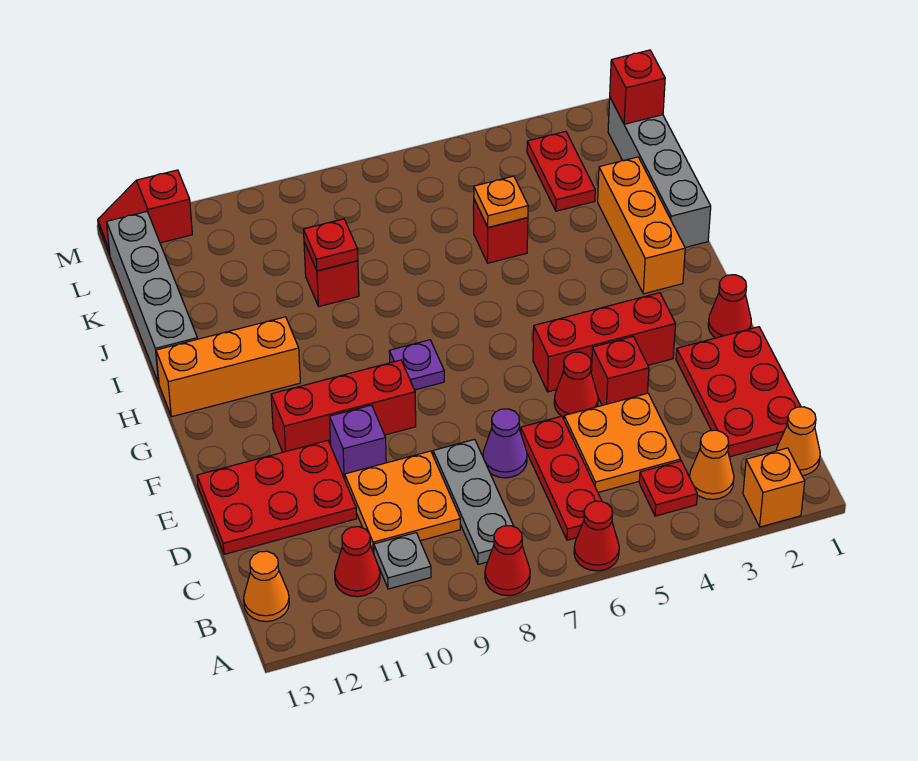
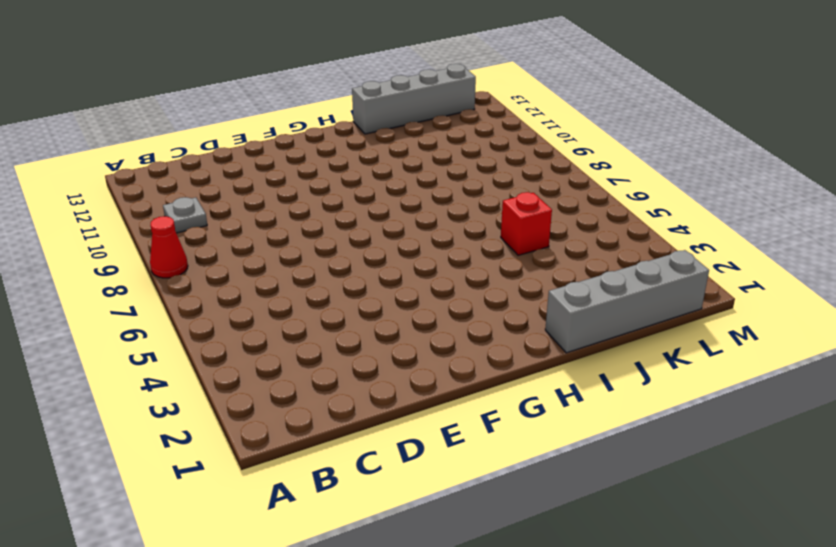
none -> orange brick A2 level 1
none -> red cone A6 level 1
none -> orange cone B1 level 1
none -> orange cone B3 level 1

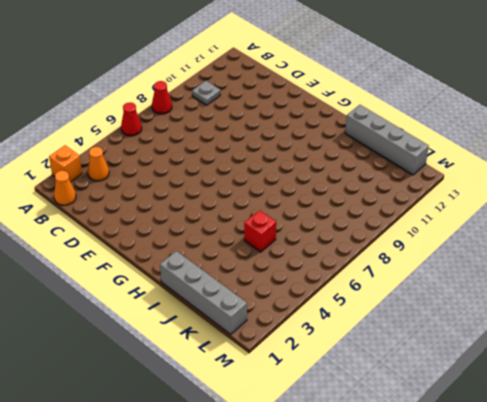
none -> red plate B4 level 1
none -> red plate B6:D6 level 1
none -> grey plate B8:D8 level 1
none -> red cone B11 level 1

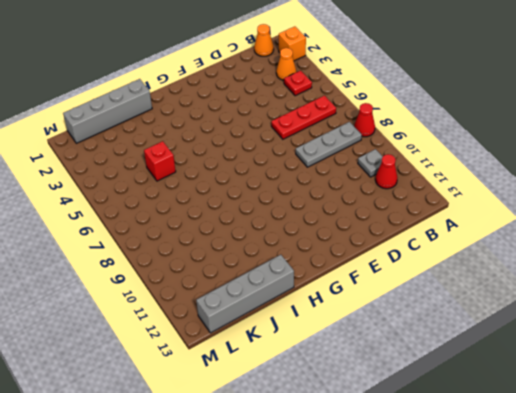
none -> red cone A6 level 1
none -> orange cone B13 level 1
none -> red plate C1:E2 level 1
none -> orange plate C4:D5 level 1

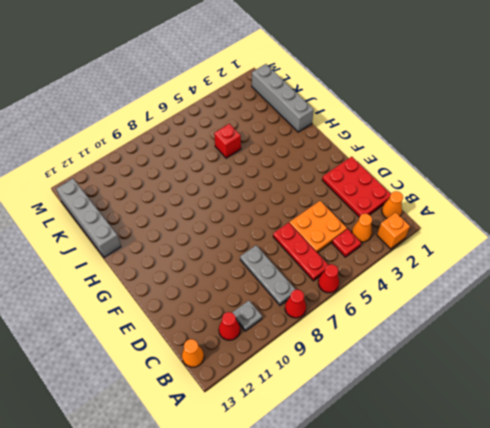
none -> orange plate C9:D10 level 1
none -> purple cone D7 level 1
none -> red plate D11:E13 level 1
none -> red brick E4 level 1

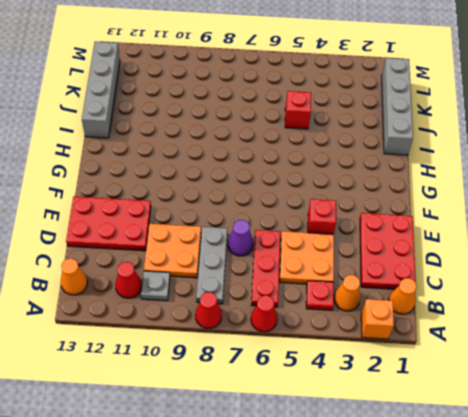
none -> red cone E5 level 1
none -> purple brick E10 level 1
none -> red cone F1 level 1
none -> red brick F3:F5 level 1

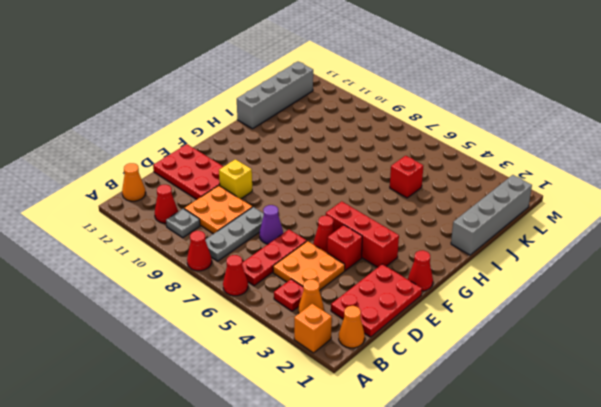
yellow brick E10 level 1 -> purple brick E10 level 1
none -> red brick F9:F11 level 1
none -> purple plate G8 level 1
none -> orange brick H2:J2 level 1
none -> orange brick H11:H13 level 1

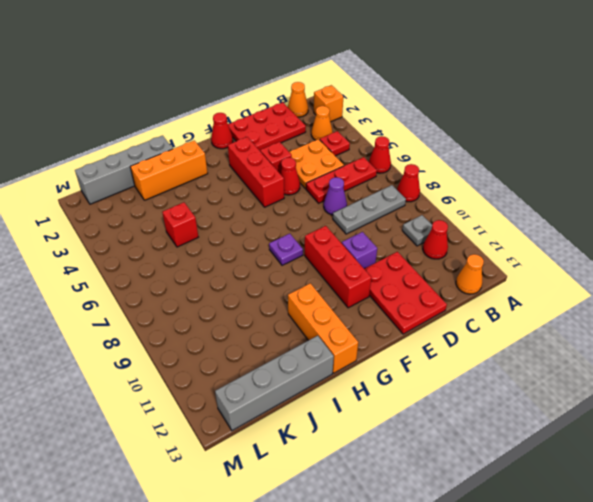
none -> orange plate C9:D10 level 1
none -> red brick J9 level 1
none -> red plate K3:L3 level 1
none -> red slope M12:M13 level 1 top 12

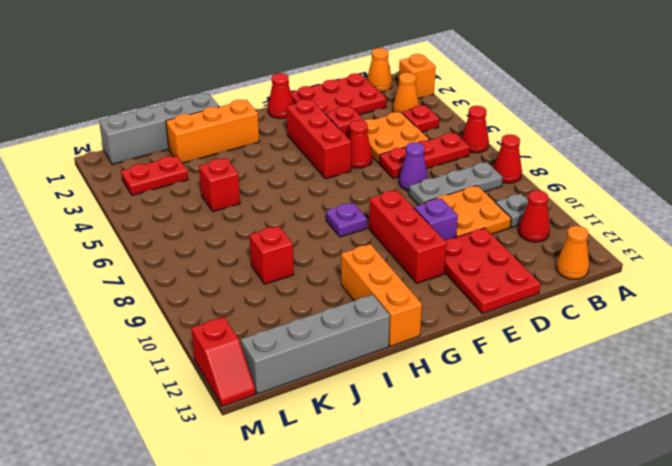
none -> orange plate J5 level 2
none -> red plate J9 level 2
none -> red brick L1 level 2

